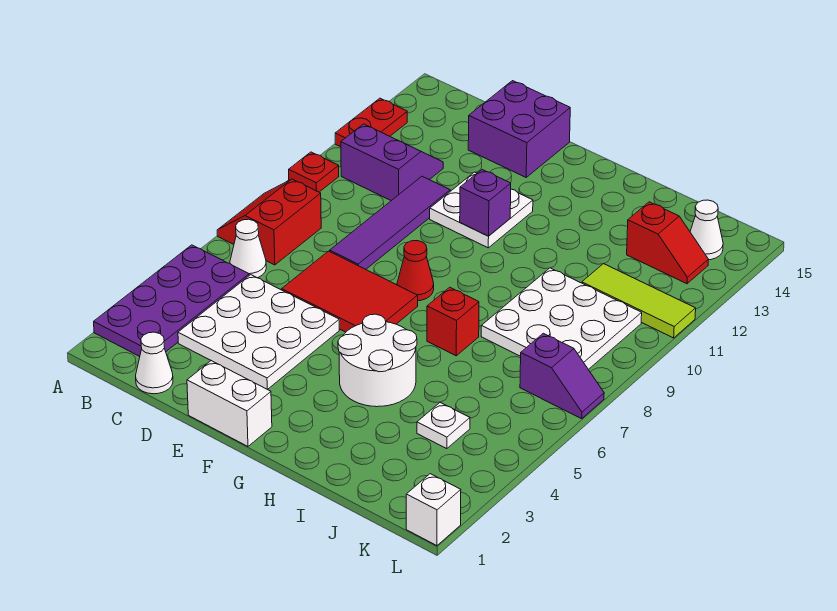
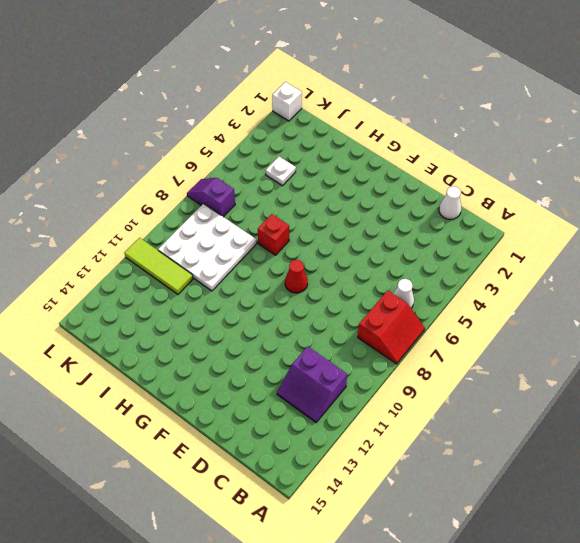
none -> purple plate A2:B5 level 1
none -> red plate A10 level 1
none -> red plate A12:A13 level 1

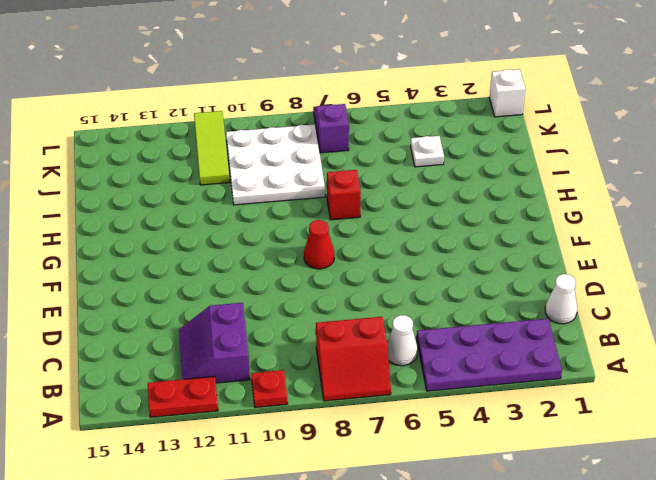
none -> white plate C3:E5 level 1
none -> red tile D6:F7 level 1
none -> purple tile D8:D11 level 1

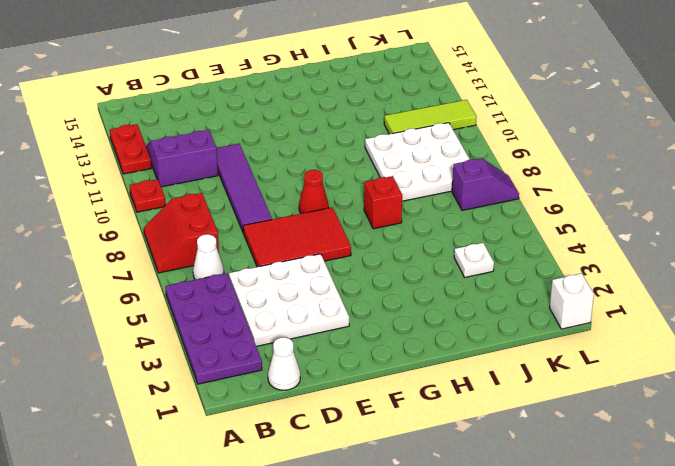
none -> purple brick D14:E15 level 1
none -> white brick E1:F1 level 1
none -> white plate E11:F12 level 1

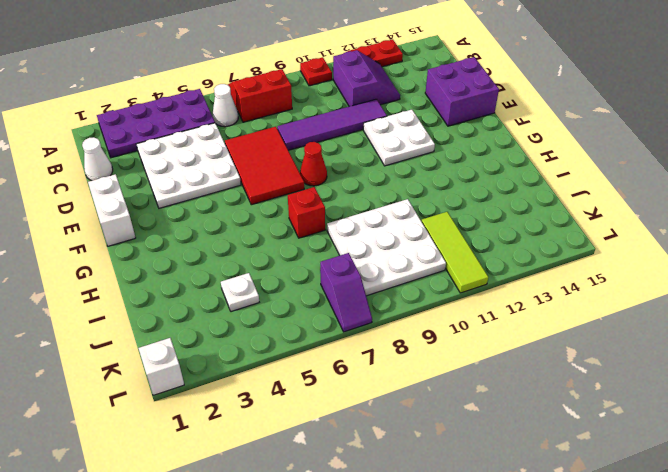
none -> white round brick G4:H5 level 1
none -> red slope J13:K13 level 1 top J
none -> white cone K14 level 1

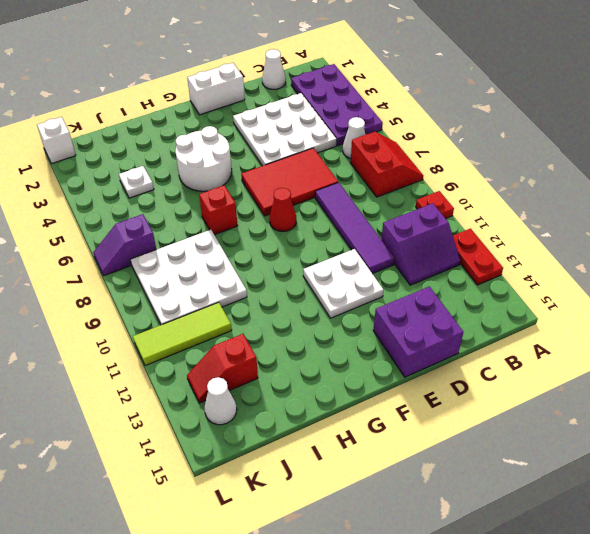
none -> purple brick F11 level 2

